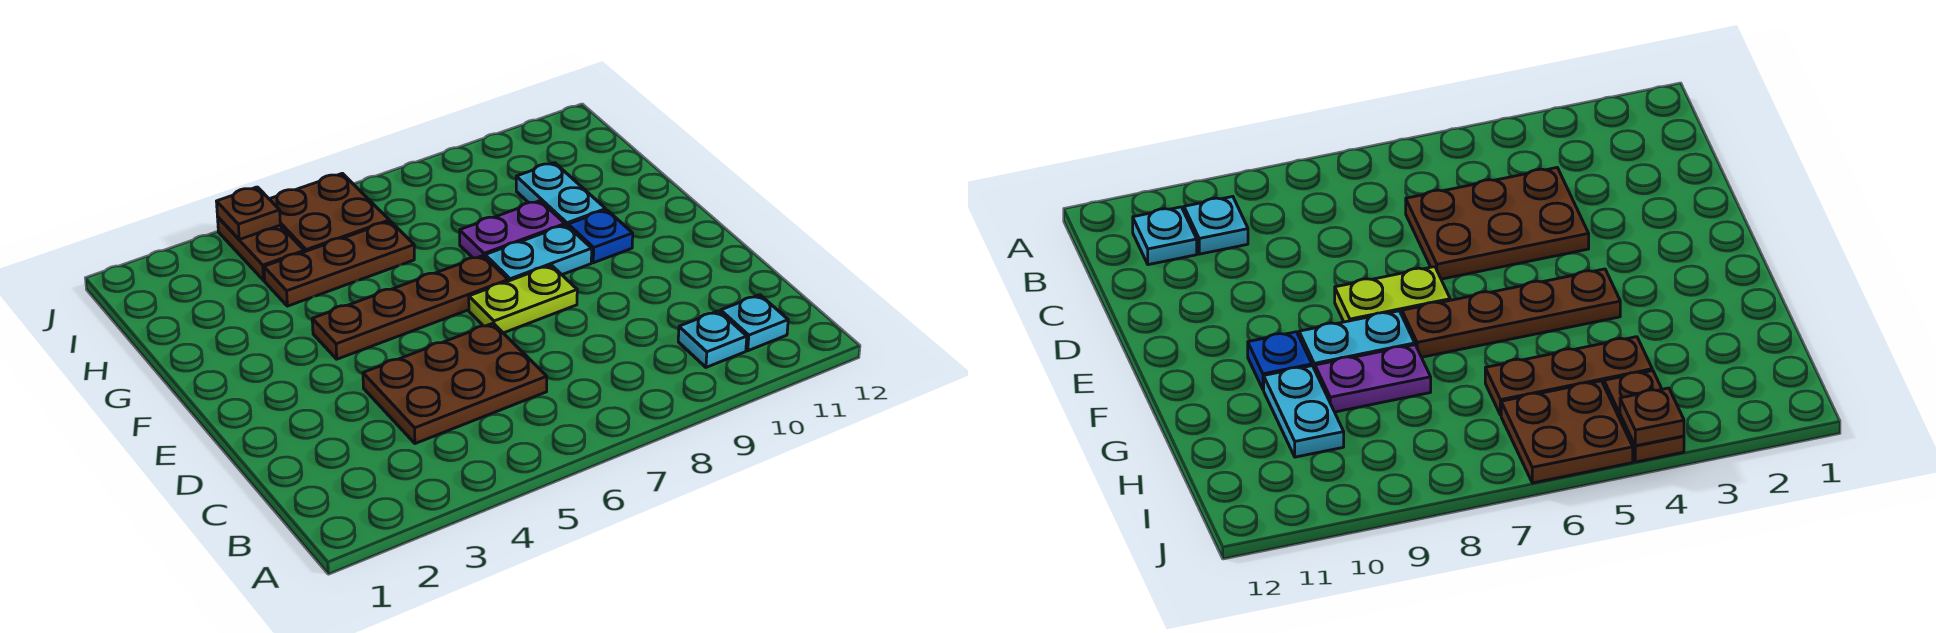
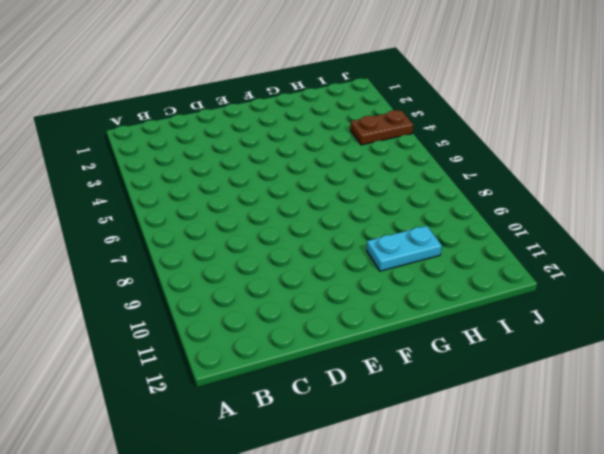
none -> cyan plate B10 level 1
none -> cyan plate B11 level 1
none -> brown plate C4:D6 level 1

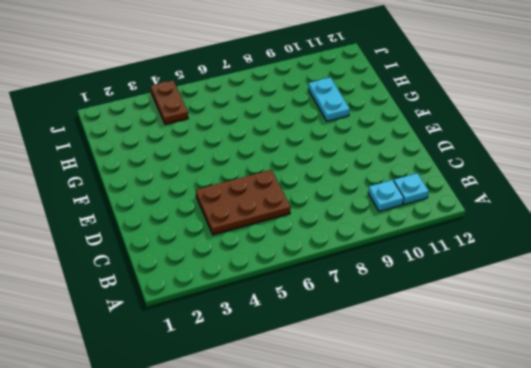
none -> lime plate E7:E8 level 1
none -> brown plate F4:F7 level 1
none -> cyan plate F8:F9 level 1

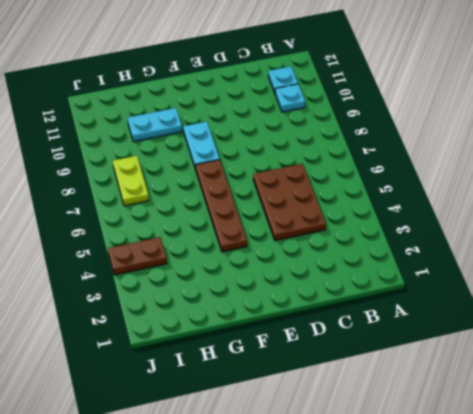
lime plate I7:I8 level 1 -> lime plate E7:E8 level 1
none -> blue plate F10 level 1
none -> purple plate G8:G9 level 1
none -> brown plate H4:H6 level 1

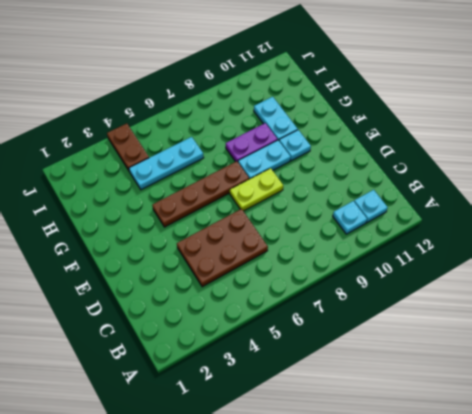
cyan plate F10 level 1 -> blue plate F10 level 1
cyan plate H4:H6 level 1 -> brown plate H4:H6 level 1
none -> brown plate I5:J6 level 1
none -> brown plate J4 level 2

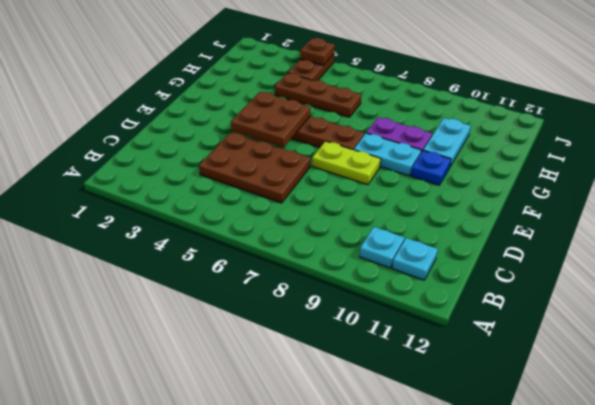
brown plate E4:F5 level 2 -> brown plate I5:J6 level 1

